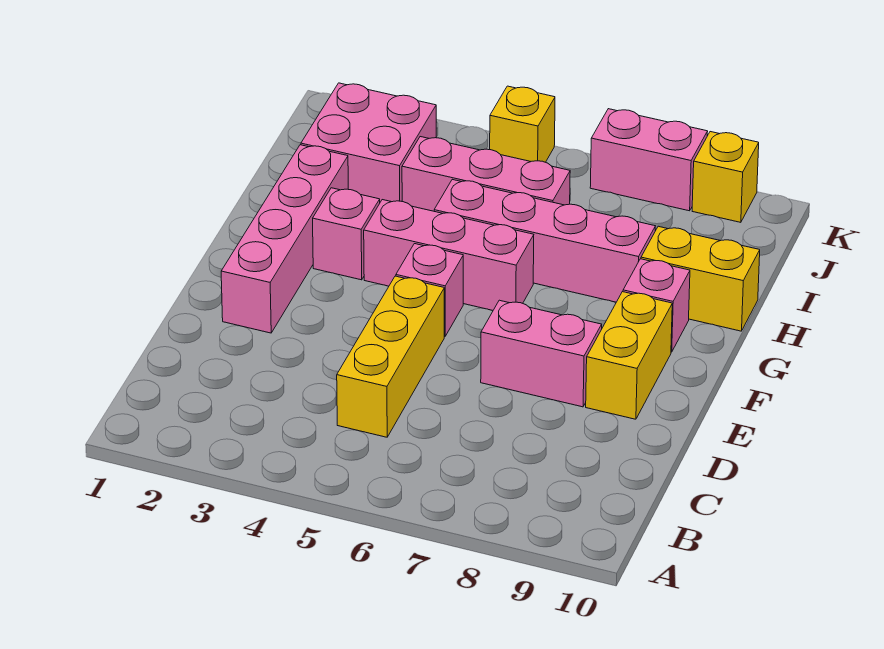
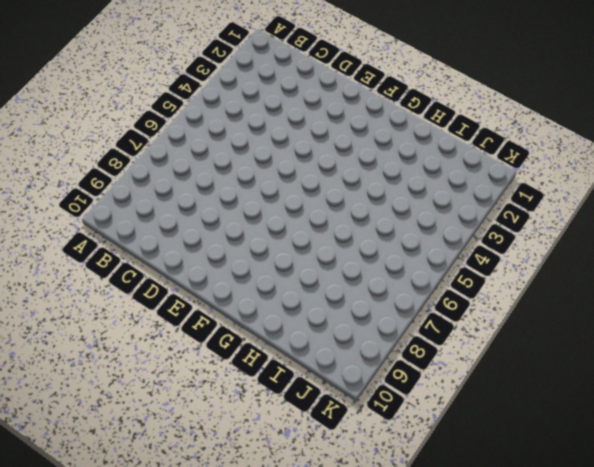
none -> yellow brick C5:E5 level 1
none -> pink brick E2:H2 level 1
none -> pink brick E7:E8 level 1

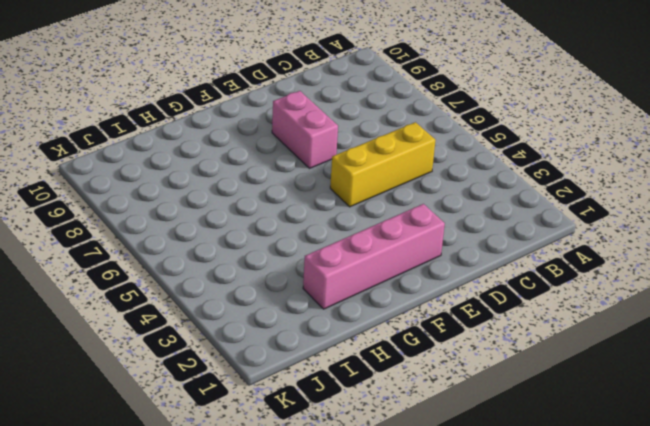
none -> yellow brick E9:F9 level 1
none -> pink brick F5 level 1
none -> pink brick G3 level 1

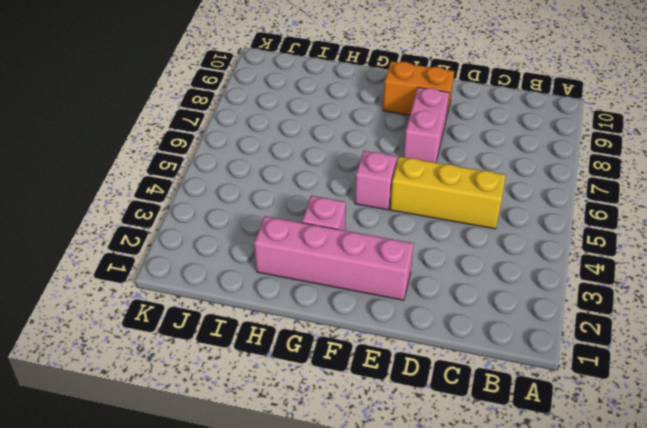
orange brick E9:F9 level 1 -> yellow brick E9:F9 level 1
none -> pink brick G4:G6 level 1
none -> pink brick G9 level 1
none -> pink brick H5:H8 level 1

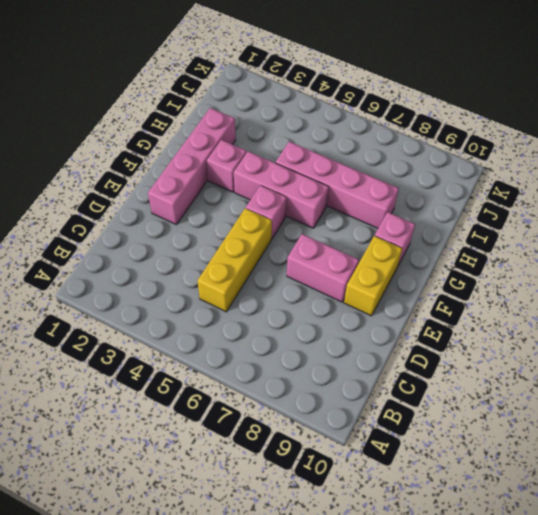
none -> yellow brick H9:H10 level 1
none -> pink brick I2:J3 level 1
none -> pink brick I4:I6 level 1

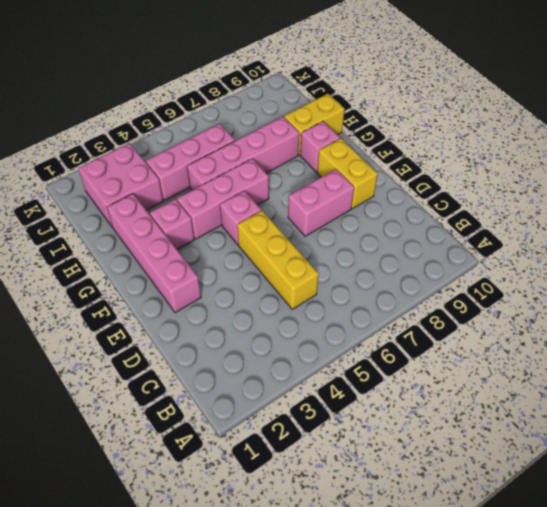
none -> yellow brick K5 level 1
none -> pink brick K7:K8 level 1
none -> yellow brick K9 level 1

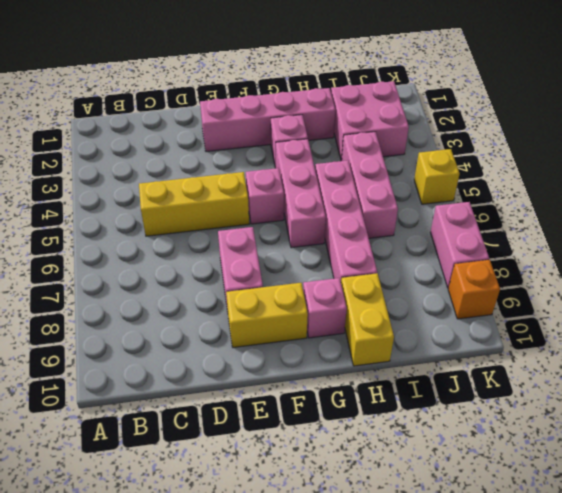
orange brick K9 level 1 -> yellow brick K9 level 1

